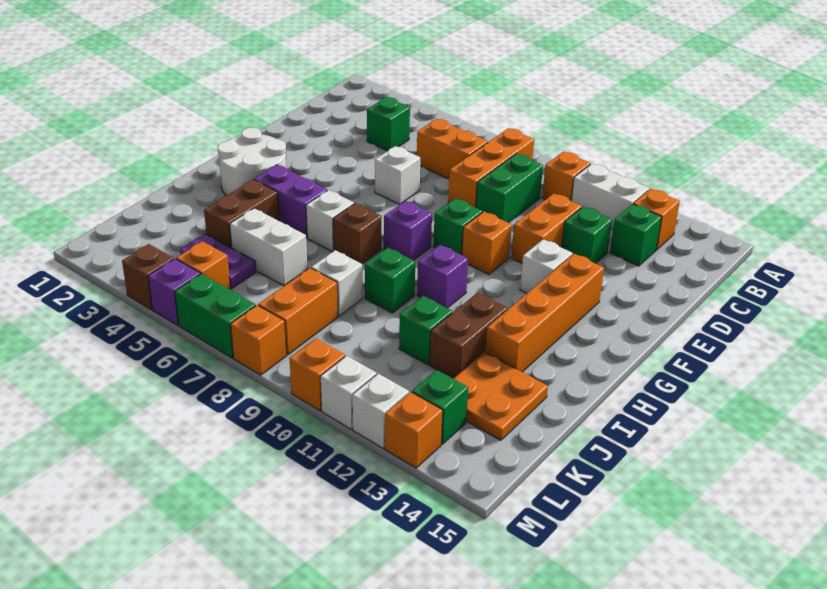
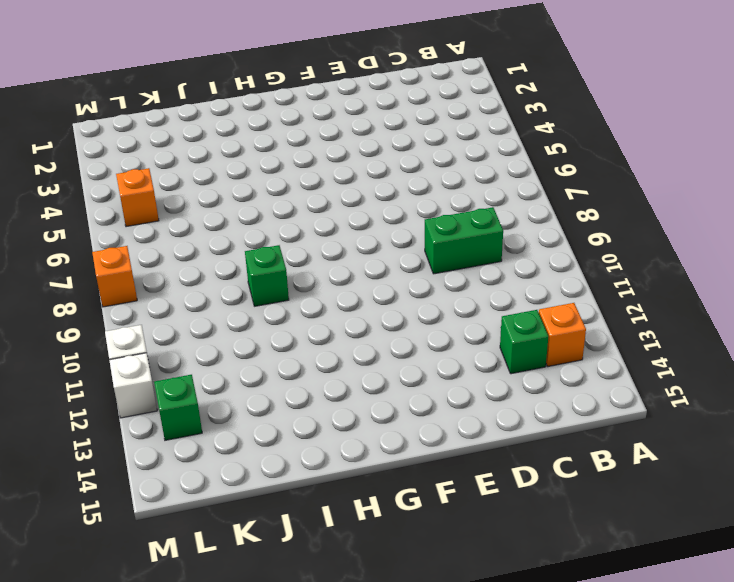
none -> orange brick B8:D8 level 1
none -> orange brick B10 level 1
none -> white brick B11:B12 level 1
none -> green brick C4 level 1

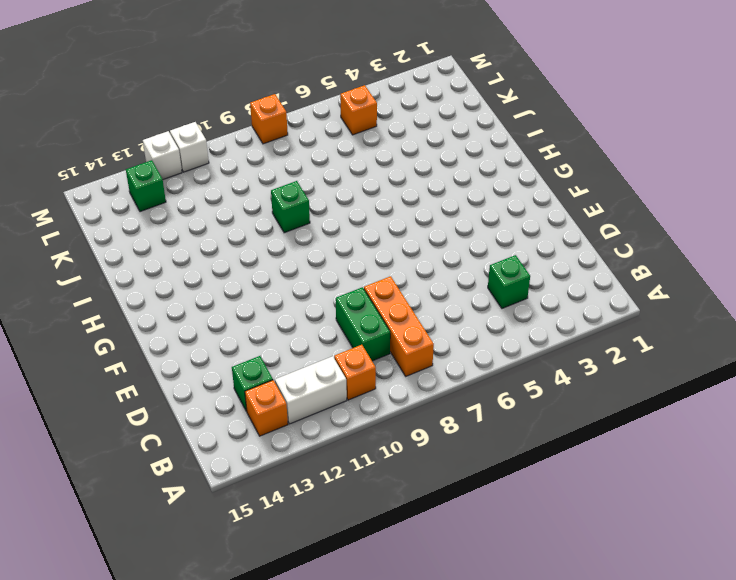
none -> orange brick C6:C7 level 1
none -> orange brick D11:E11 level 1
none -> green brick D12 level 1
none -> white brick E6 level 1

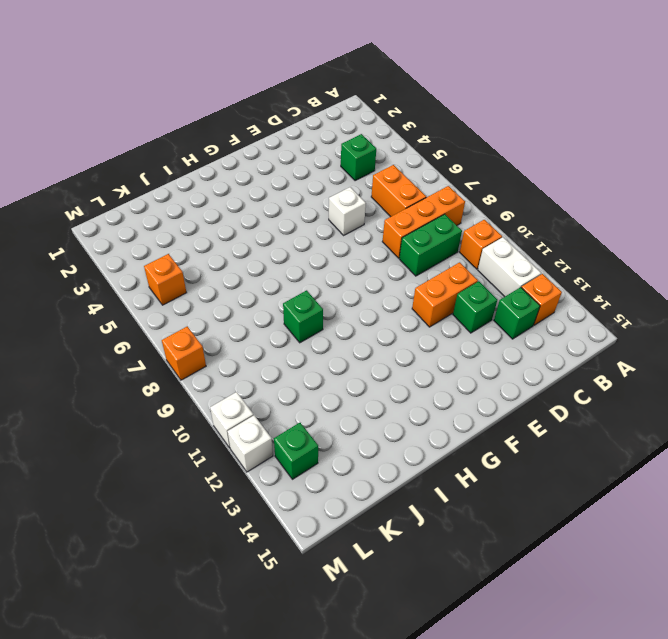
none -> green brick F9 level 1
none -> orange brick F10 level 1
none -> white brick F12 level 1
none -> orange brick F13:I13 level 1

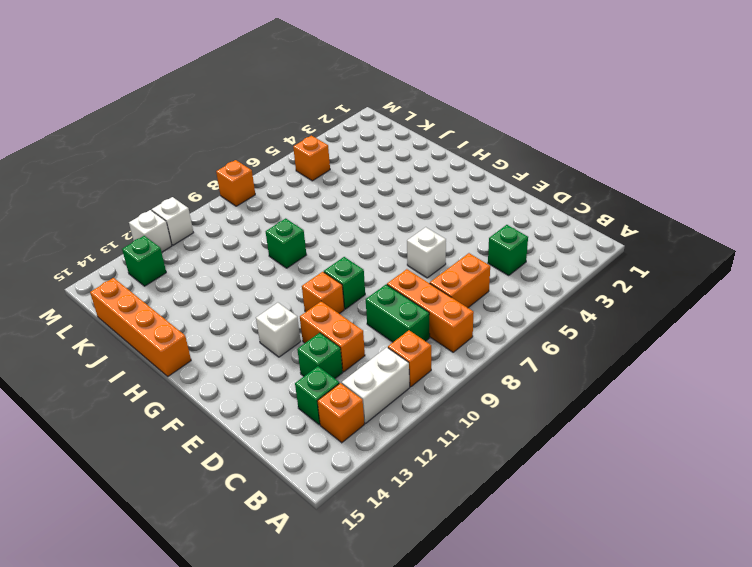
orange brick H15:K15 level 1 -> orange brick F13:I13 level 1
none -> white round brick G2:H3 level 1
none -> purple brick G8 level 1
none -> purple brick H4:H5 level 1
none -> white brick H6 level 1

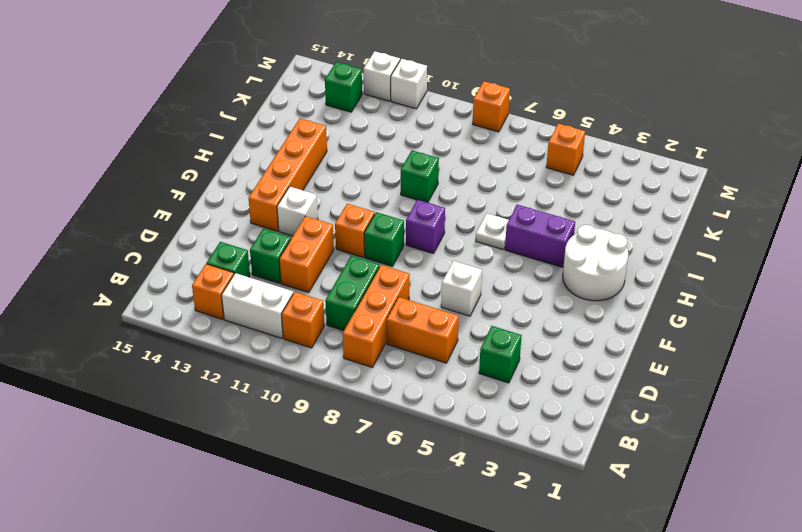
white plate H6 level 1 -> white brick H6 level 1
none -> brown brick H7 level 1
none -> purple brick H10 level 1
none -> brown brick I4:J4 level 1
none -> brown brick I12:J12 level 1

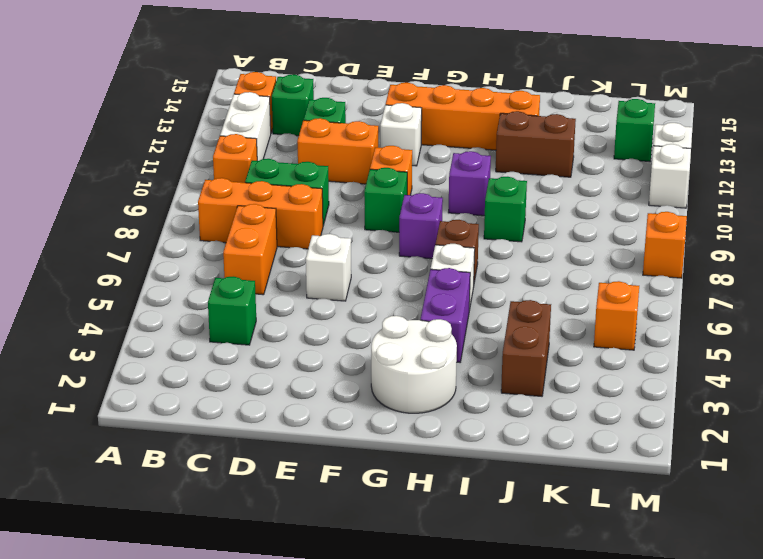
brown brick J3:J4 level 1 -> brown brick I4:J4 level 1
none -> white brick J5:J6 level 1
none -> white brick J8 level 1
none -> green brick J11 level 1
none -> orange plate J13:K14 level 1

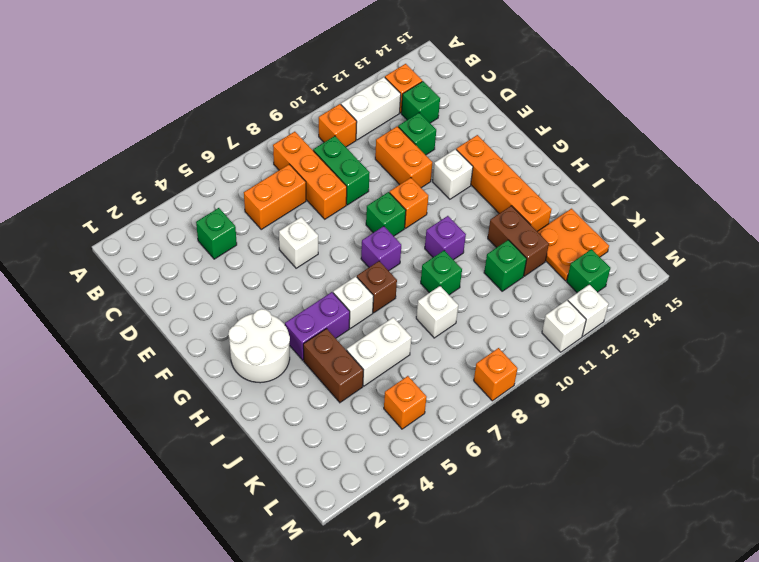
none -> purple plate K4:K5 level 1
none -> orange brick K8:L8 level 1
none -> brown brick M4 level 1
none -> purple brick M5 level 1

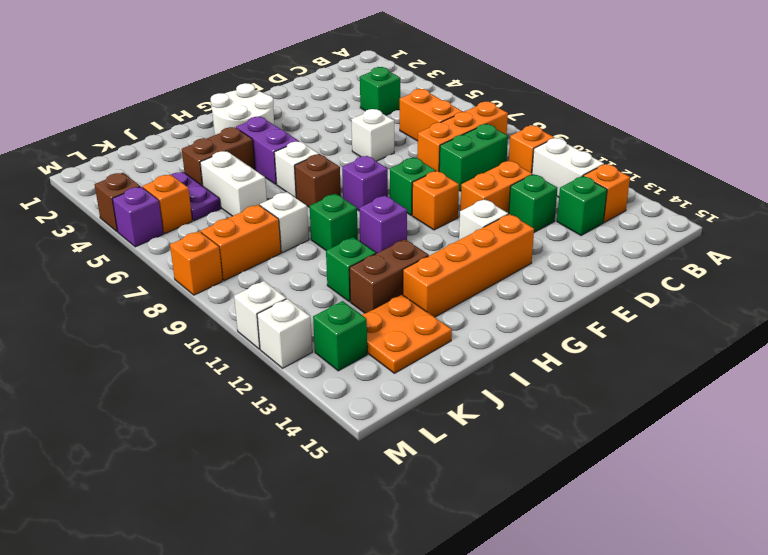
none -> green brick M6:M7 level 1
none -> orange brick M10 level 1
none -> orange brick M13 level 1

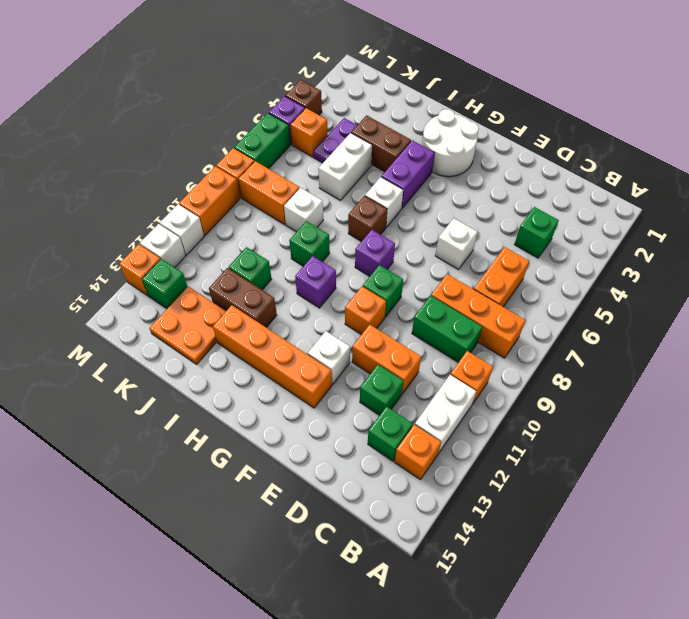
orange brick M9:M10 level 1 -> orange brick M10 level 1

